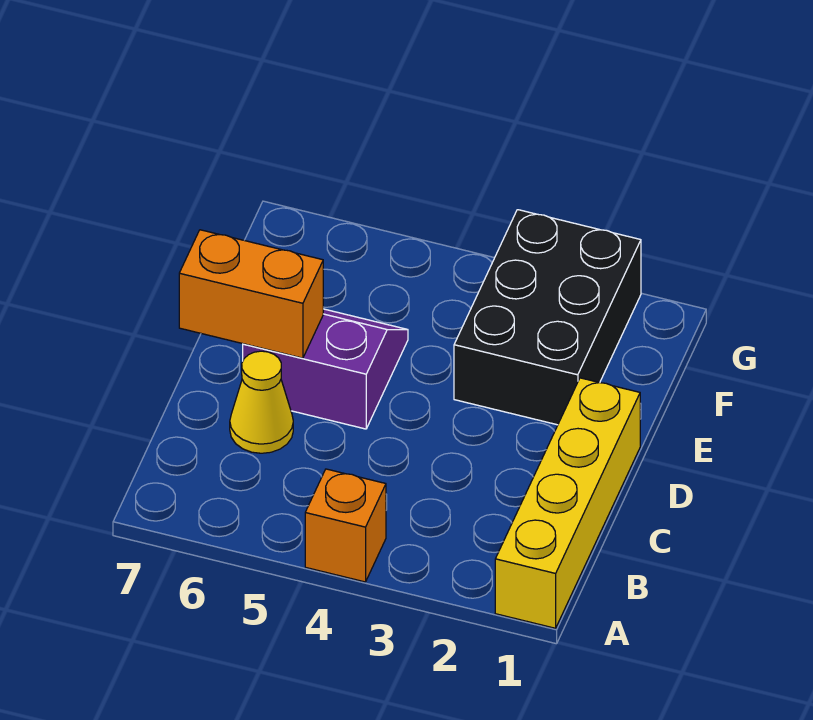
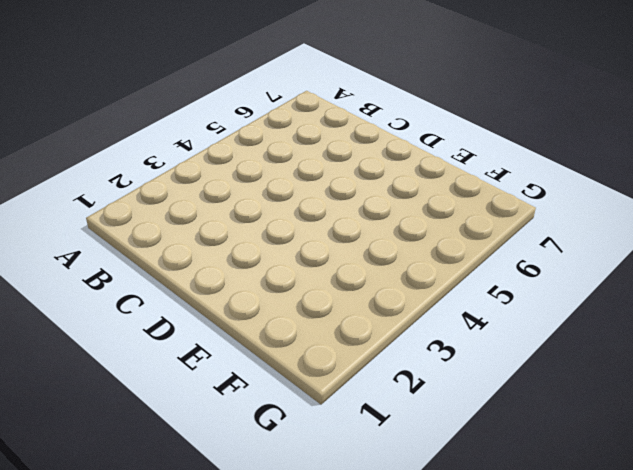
none -> yellow brick A1:D1 level 1
none -> orange brick A4 level 1

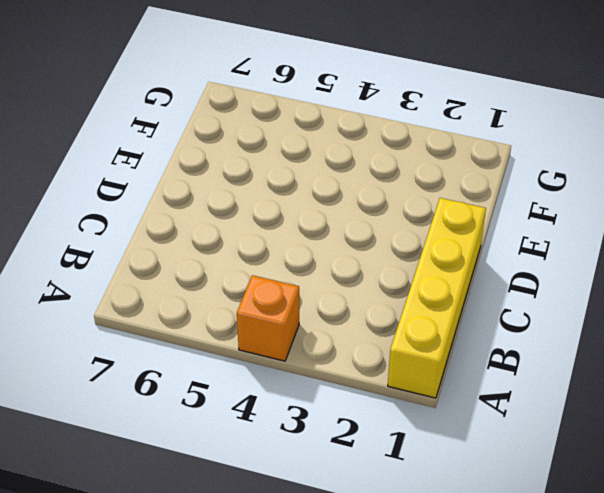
none -> yellow cone C6 level 1
none -> purple slope D5:E6 level 1 top D

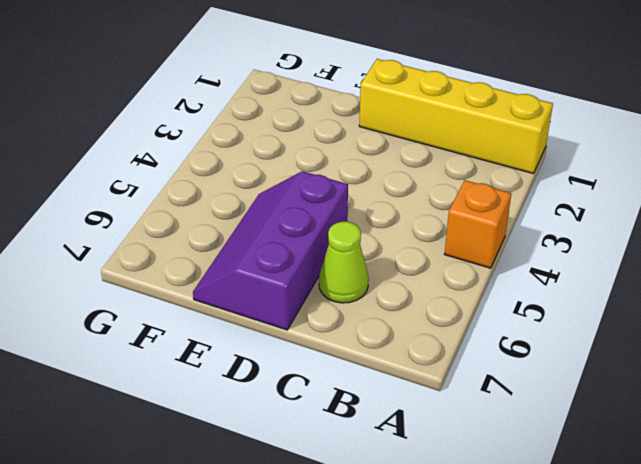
lime cone C6 level 1 -> yellow cone C6 level 1
purple slope D5:E7 level 1 top D -> purple slope D5:E6 level 1 top D
none -> black brick E2:G3 level 1
none -> orange brick D6:D7 level 2

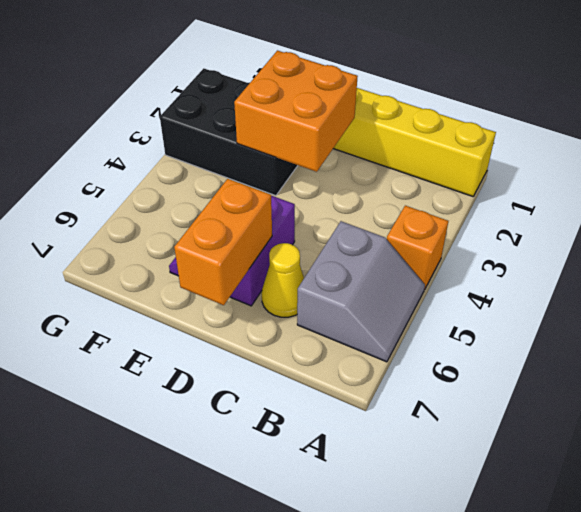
grey slope A5:B6 level 1 top B -> none
orange brick D2:E3 level 2 -> none

